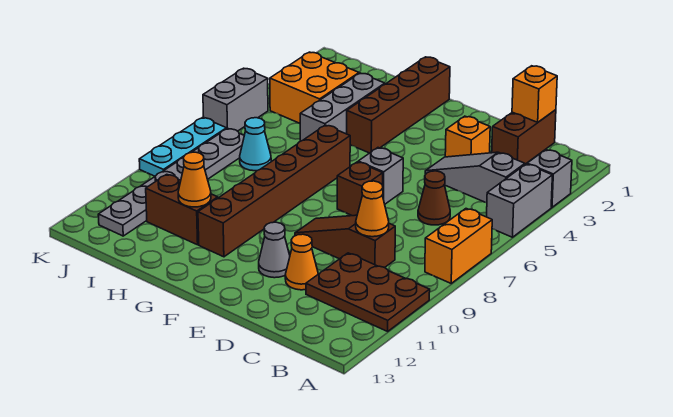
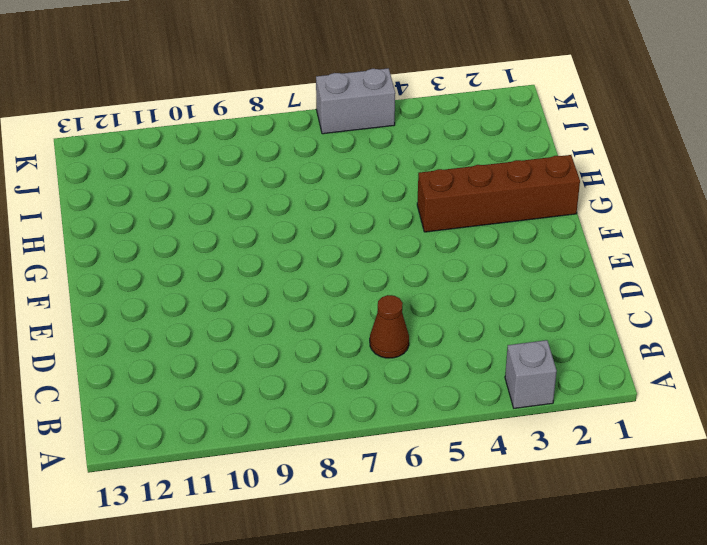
none -> grey brick A4:A5 level 1
none -> orange brick A7:A8 level 1
none -> brown plate A10:C11 level 1

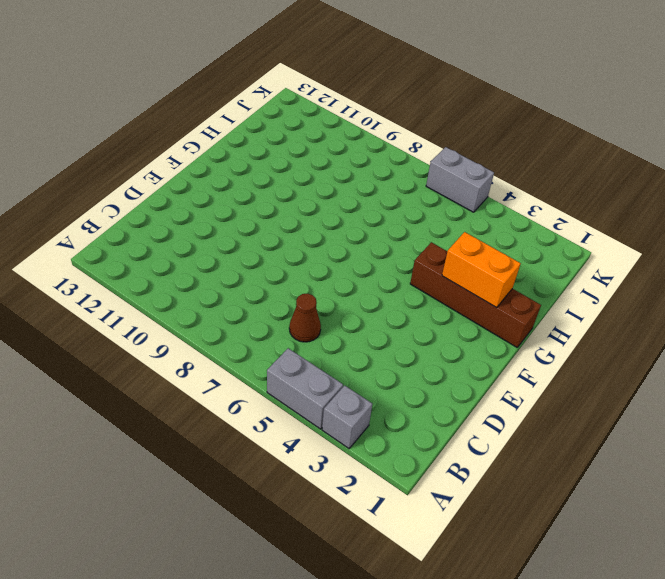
orange brick G2:G3 level 2 -> orange brick A7:A8 level 1
none -> brown plate A10:C11 level 1
none -> grey slope B4:D4 level 1 top B
none -> brown brick C1:C2 level 1

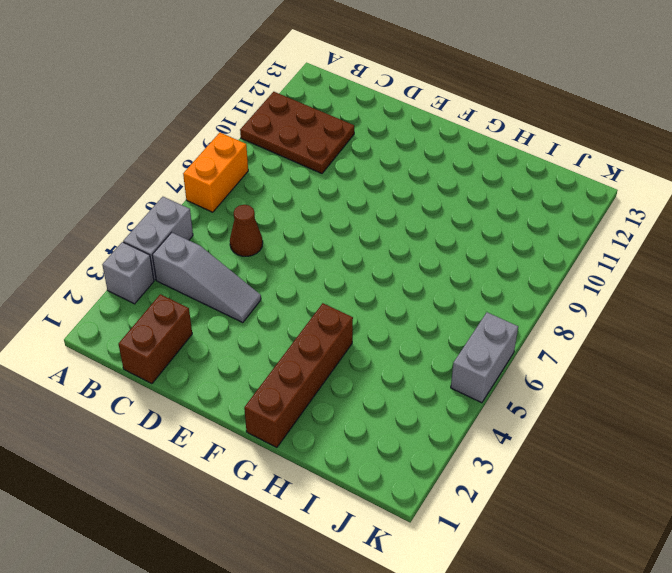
none -> brown slope C9:E9 level 1 top C
none -> orange brick D3 level 1
none -> orange cone D11 level 1

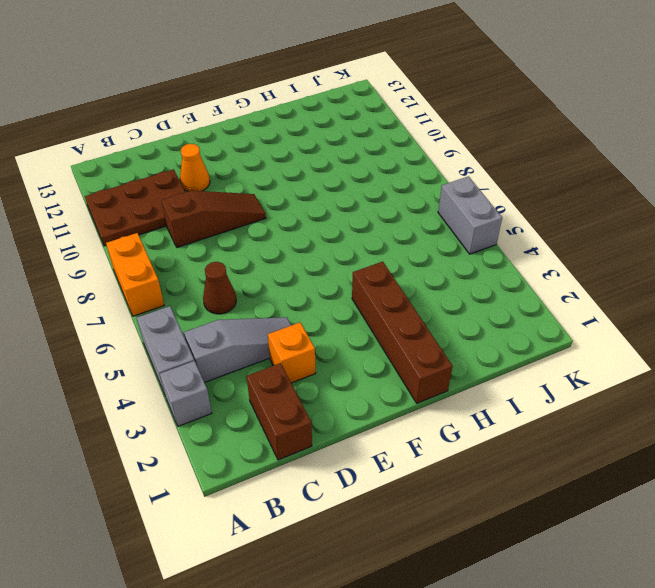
none -> grey brick E6 level 1
none -> brown brick E7 level 1
none -> grey cone E11 level 1

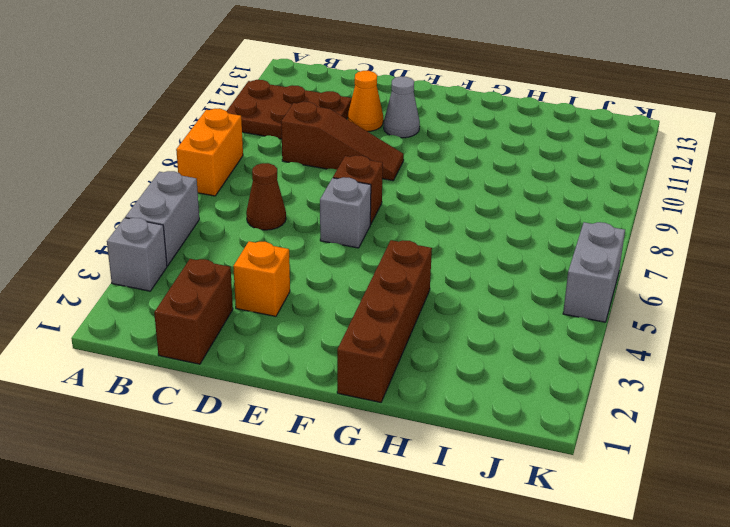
none -> grey slope B4:D4 level 1 top B
none -> brown brick G6:G11 level 1
none -> grey brick H3:H5 level 1

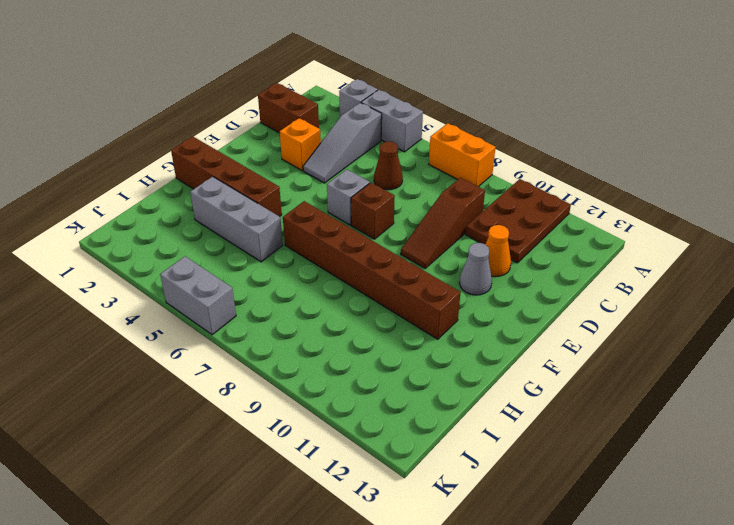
none -> brown brick H11:I11 level 1
none -> orange brick I3:J4 level 1
none -> cyan cone I7 level 1

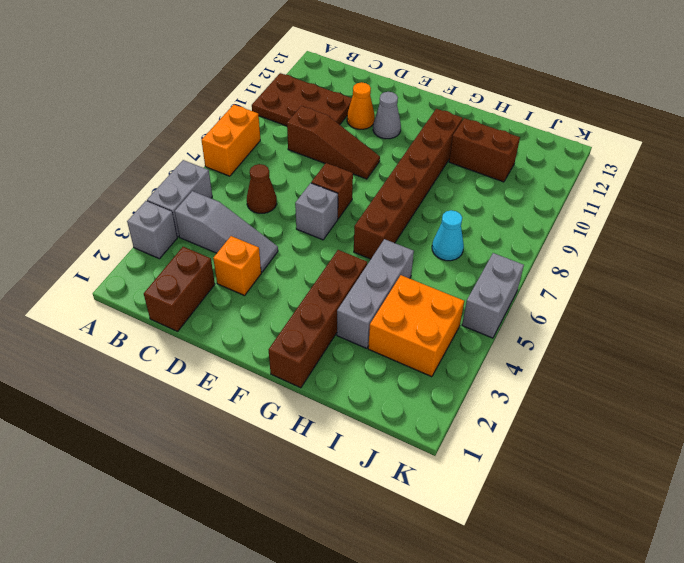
none -> grey plate J7:J12 level 1
none -> cyan plate K7:K9 level 1
none -> orange brick C1 level 2

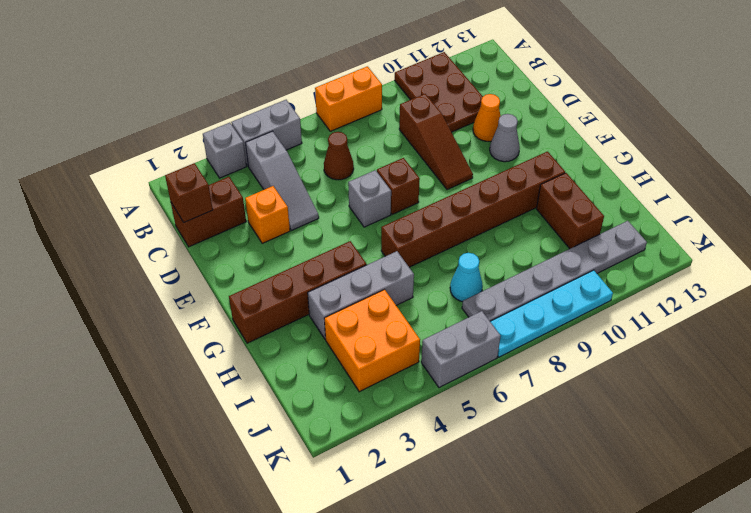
brown brick C1 level 2 -> orange brick C1 level 2
cyan plate K7:K10 level 1 -> cyan plate K7:K9 level 1
none -> orange cone C9 level 2
none -> orange cone H11 level 2

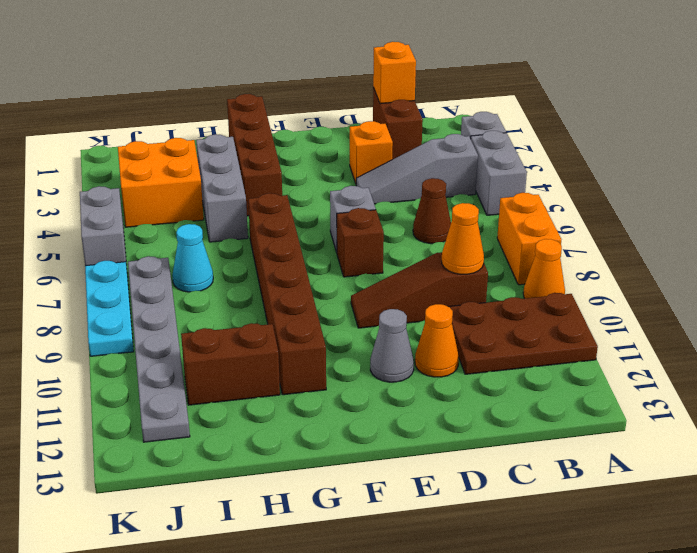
orange cone A9 level 1 -> orange cone H11 level 2

